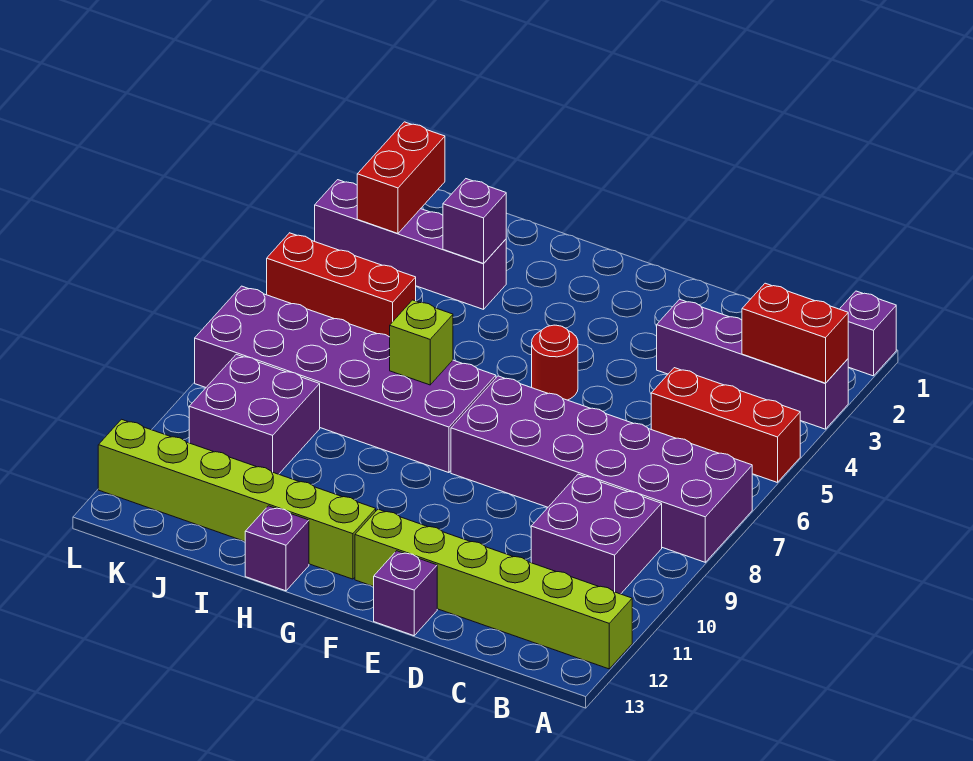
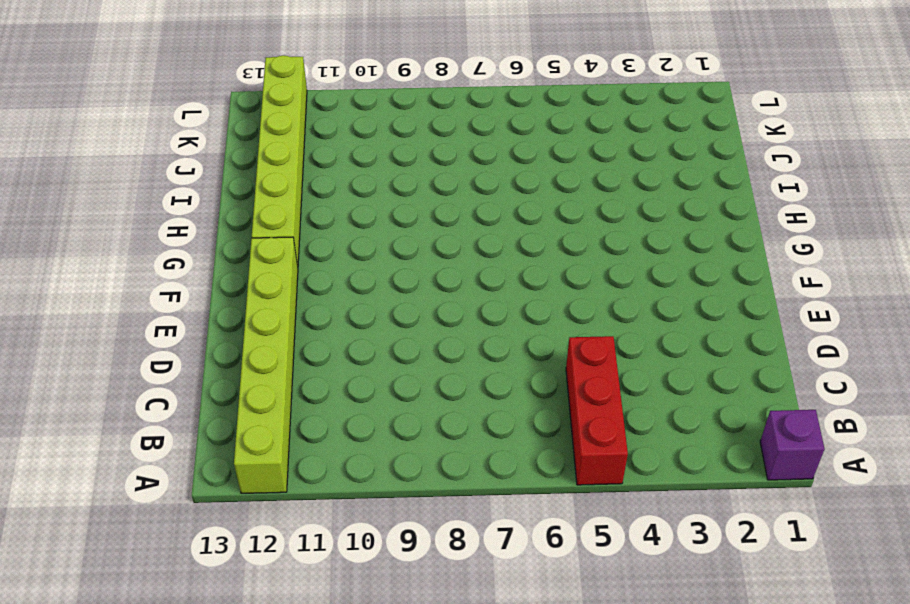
none -> purple brick A3:D3 level 1
none -> purple brick A7:F8 level 1
none -> purple brick B9:C10 level 1

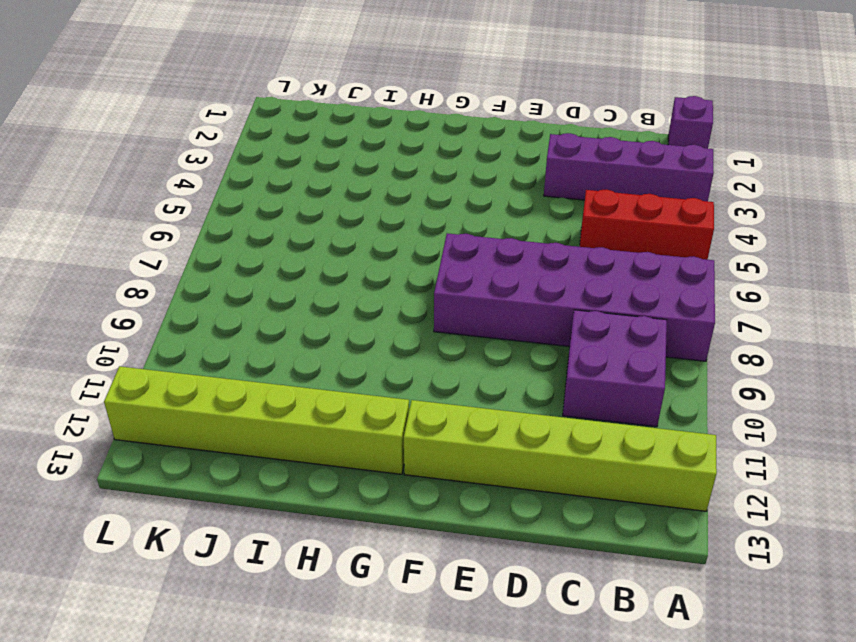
none -> purple brick E13 level 1
none -> red round brick F5 level 1
none -> purple brick G7:L8 level 1

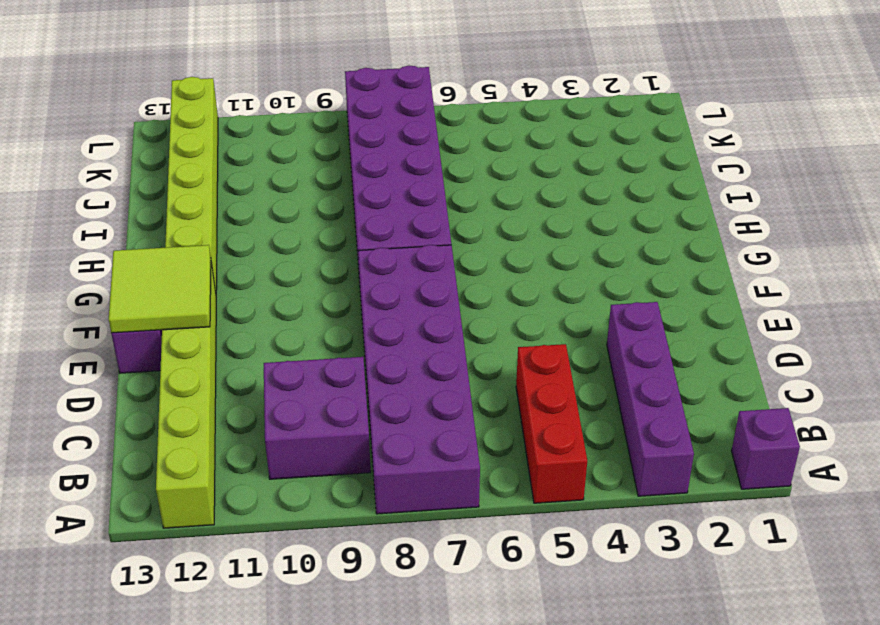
lime tile E12:F13 level 2 -> none
none -> red round brick F5 level 1
none -> purple brick H13 level 1
none -> purple brick I3:L3 level 1

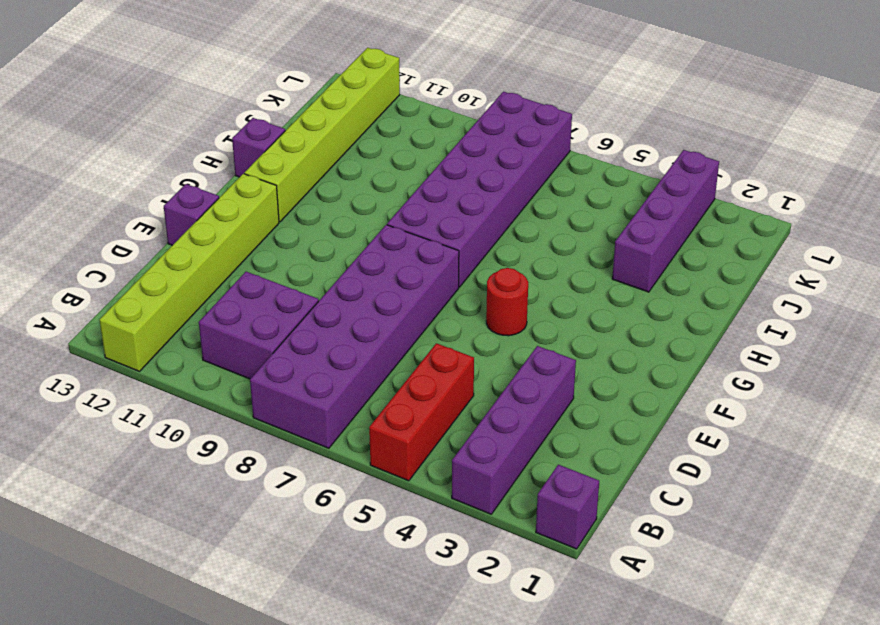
none -> red brick J5:L5 level 1
none -> purple brick J9:K10 level 1
none -> red brick A3:B3 level 2

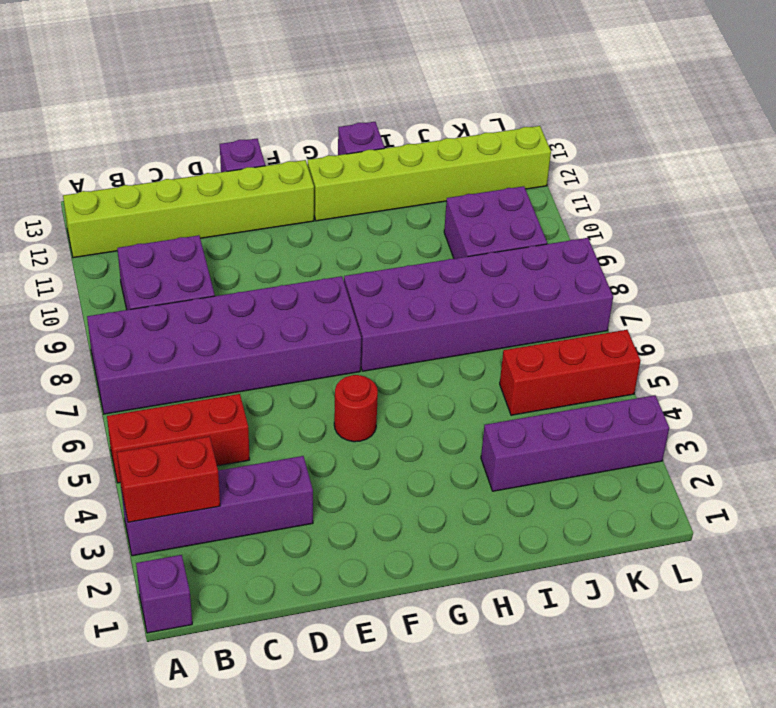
none -> lime brick H7 level 2
none -> purple brick I3 level 2
none -> red brick K2:K3 level 2

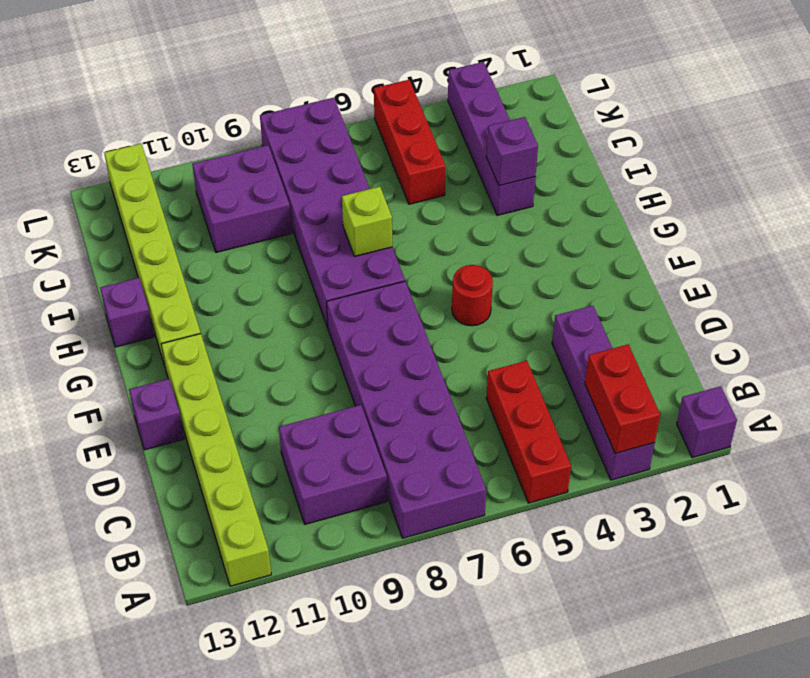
none -> red brick K2:K3 level 2

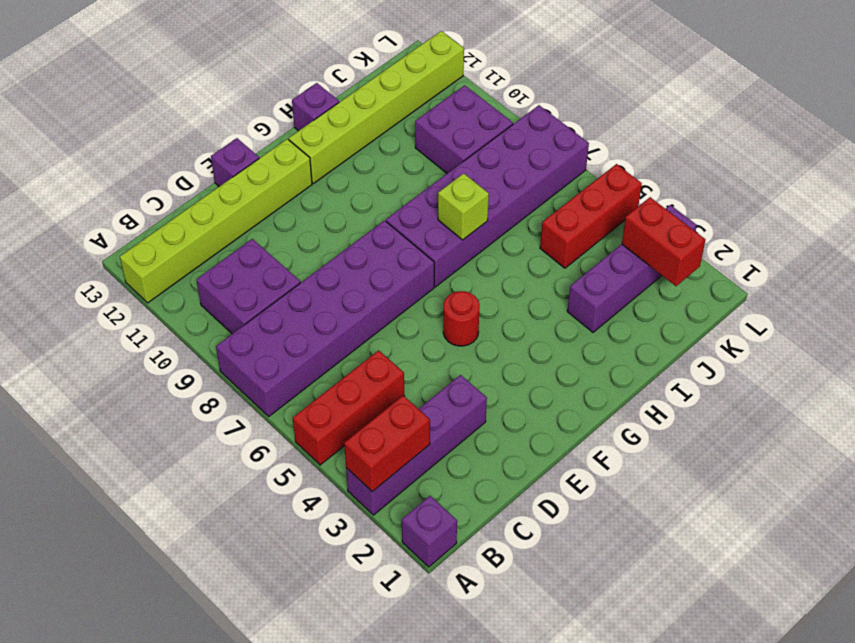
none -> purple brick I3 level 2

